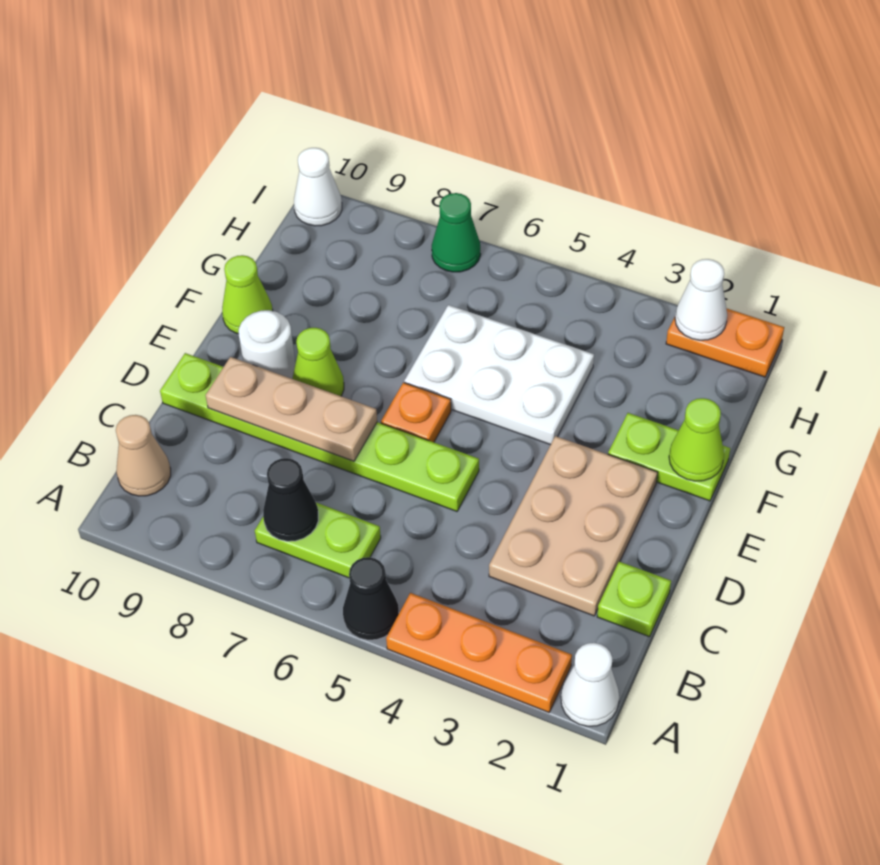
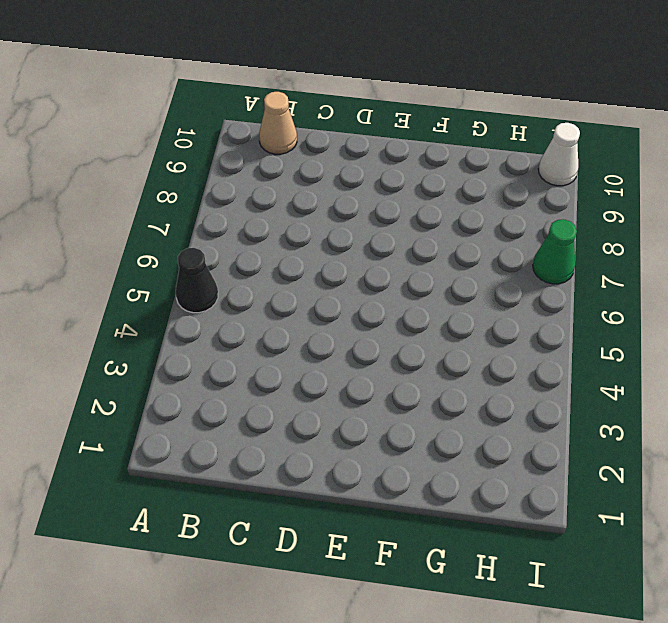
none -> white cone A1 level 1
none -> orange plate A2:A4 level 1
none -> lime plate B6:B7 level 1

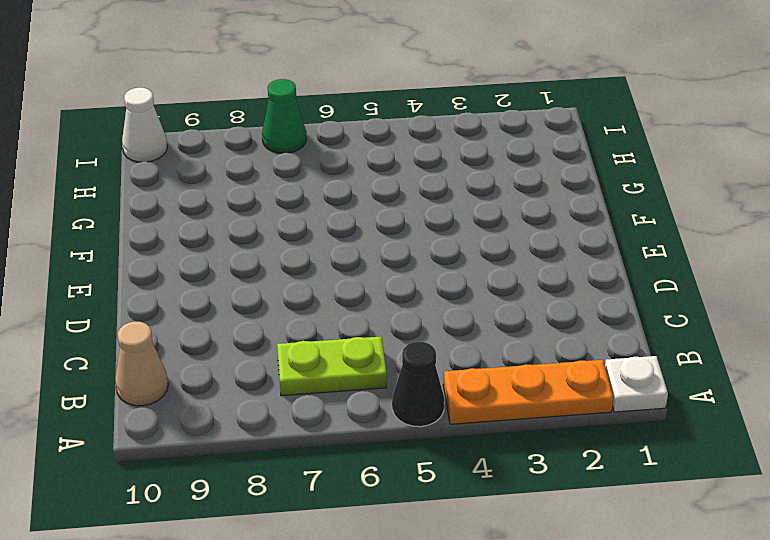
white plate A1 level 1 -> white cone A1 level 1
none -> lime plate C1 level 1
none -> tan plate C2:E3 level 1
none -> lime plate D5:D10 level 1

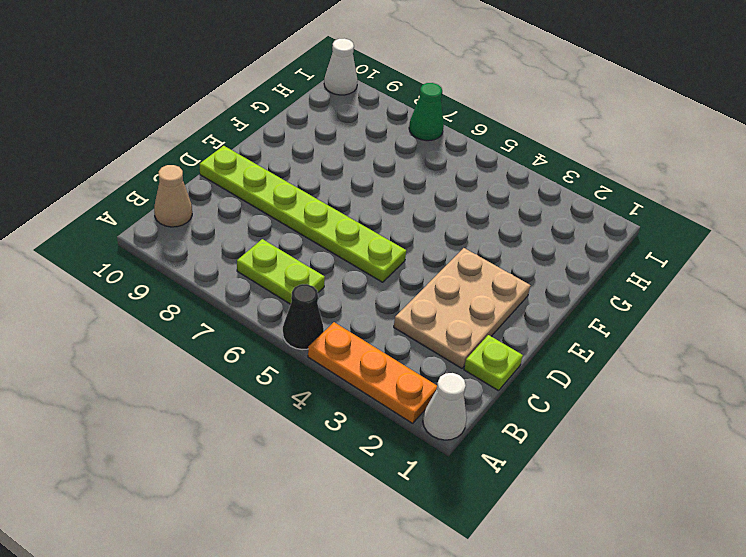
none -> orange plate E6 level 1
none -> lime cone E8 level 1
none -> white round brick E9 level 1

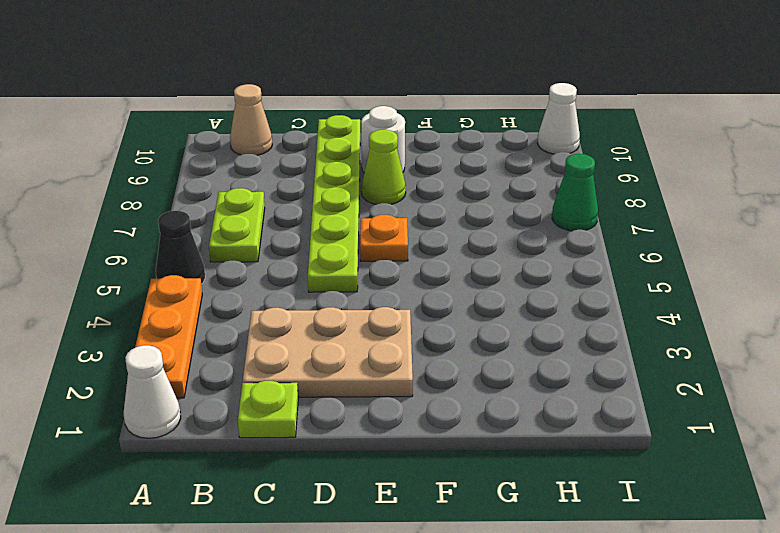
none -> lime plate F1:F2 level 1
none -> white plate F4:G6 level 1
none -> lime cone F10 level 1

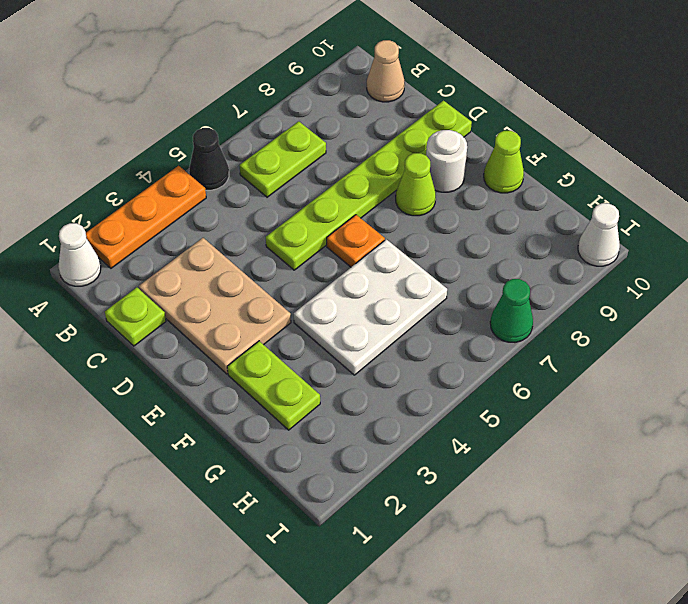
lime plate F2:G2 level 1 -> lime plate F1:F2 level 1
none -> orange plate I1:I2 level 1
none -> black cone B7 level 2
none -> tan plate D7:D9 level 2

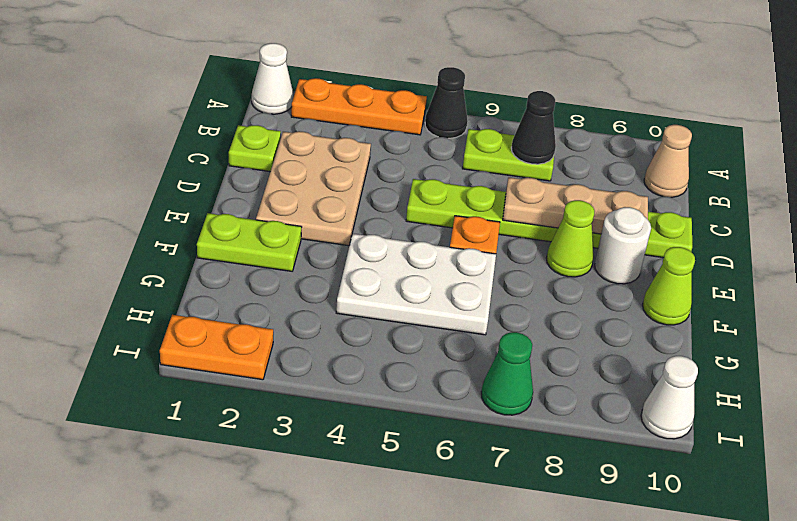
none -> lime cone F1 level 2
none -> white cone I2 level 2

